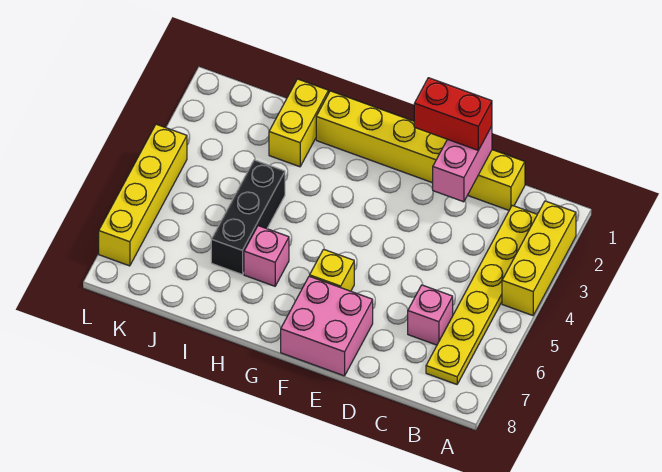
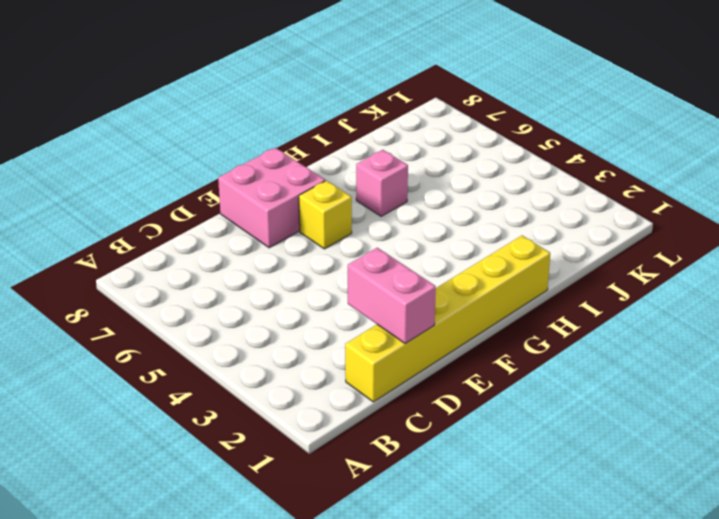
none -> yellow brick A2:A4 level 1
none -> yellow plate B2:B7 level 1
none -> pink brick C6 level 1

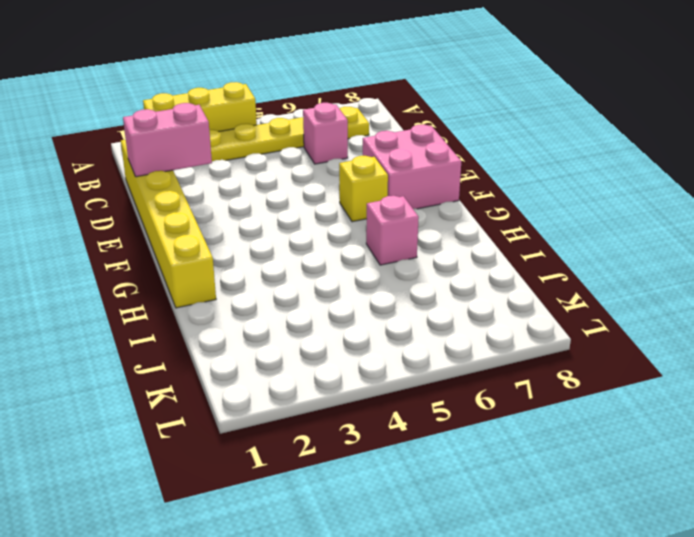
none -> yellow brick I1:I2 level 1
none -> black brick I4:I6 level 1
none -> yellow brick L4:L7 level 1

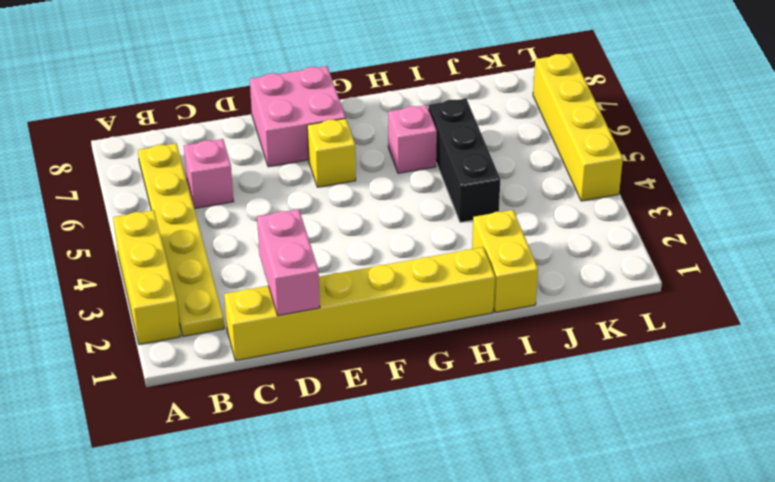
none -> red brick D1:E1 level 3

